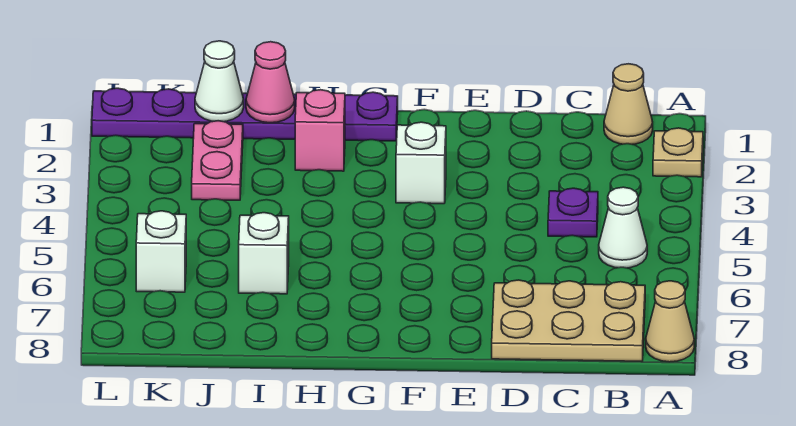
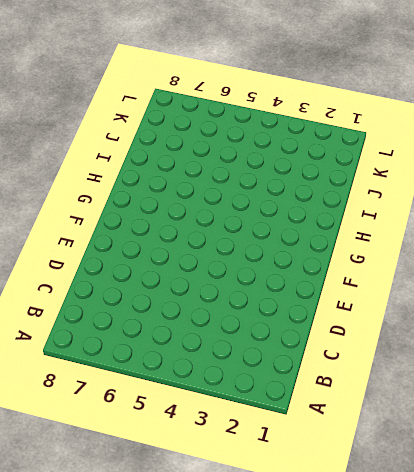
none -> tan plate A2 level 1
none -> tan cone A8 level 1
none -> tan cone B1 level 1

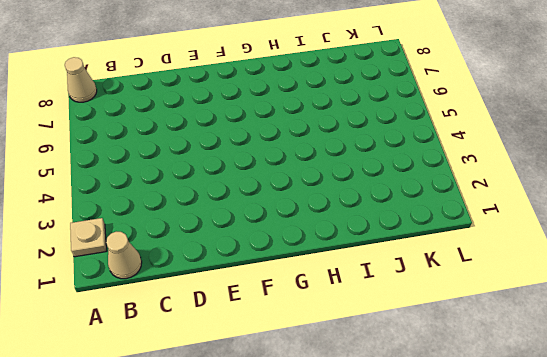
none -> white cone B5 level 1
none -> tan plate B7:D8 level 1
none -> purple plate C4 level 1

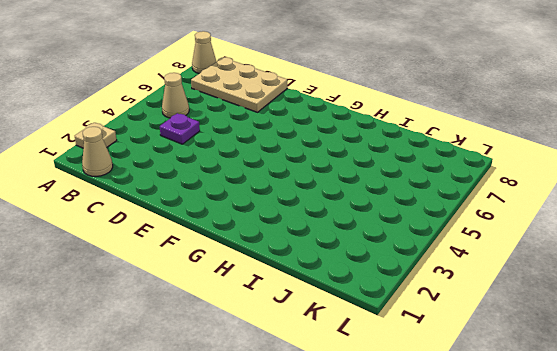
tan cone B5 level 1 -> white cone B5 level 1
none -> white brick F3 level 1
none -> purple plate G1:L1 level 1
none -> pink brick H2 level 1

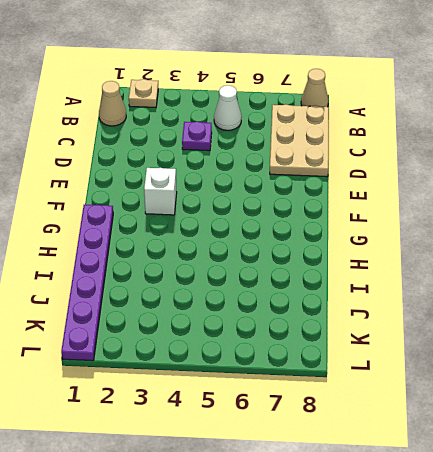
none -> pink brick H2 level 1
none -> white brick I6 level 1
none -> pink plate J2:J3 level 1

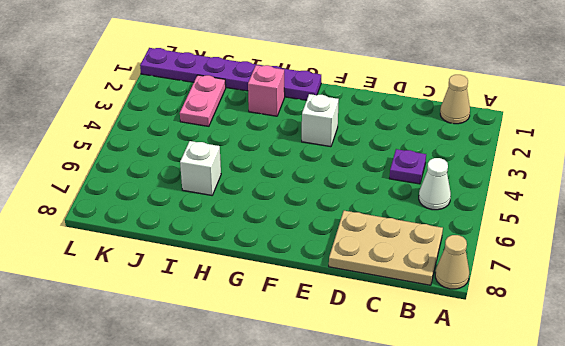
none -> tan plate A2 level 1
none -> white brick K6 level 1
none -> pink cone I1 level 2

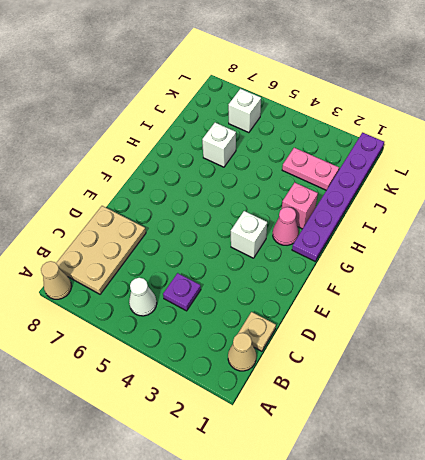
tan plate C1 level 1 -> tan plate A2 level 1
pink cone G2 level 1 -> pink cone I1 level 2
none -> white cone J1 level 2

